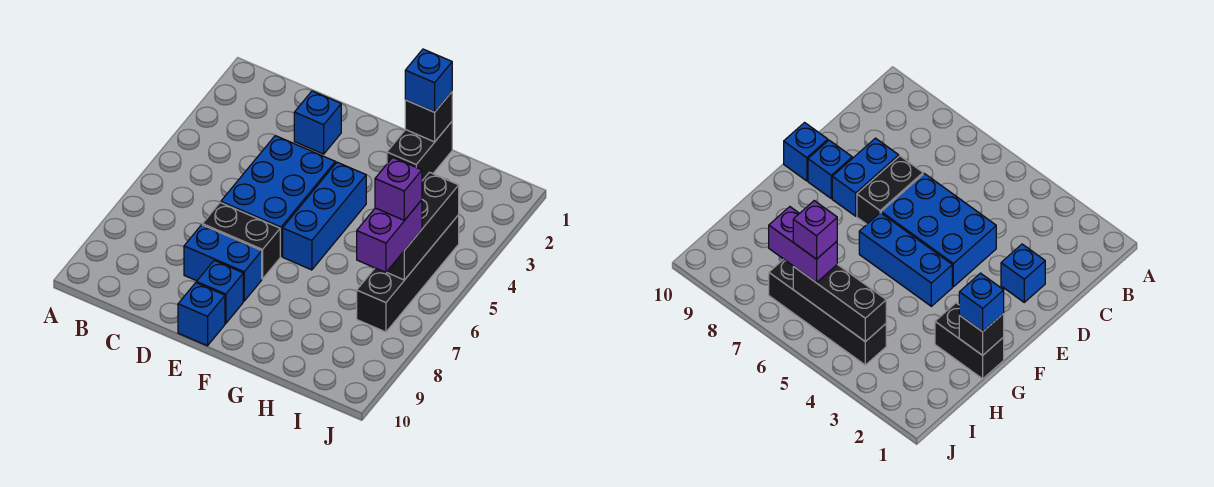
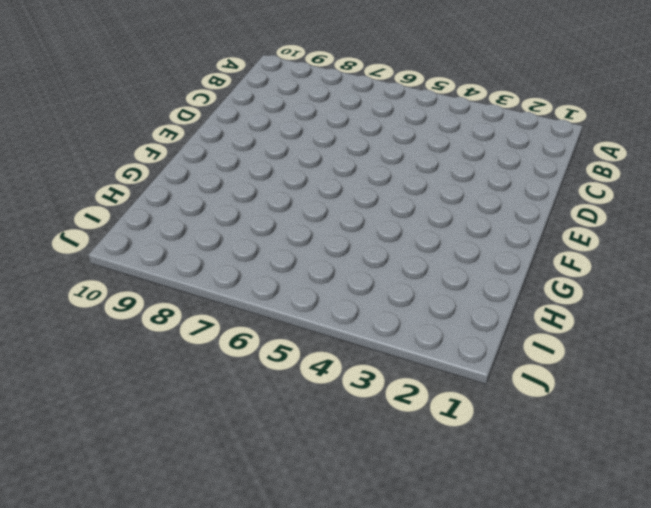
none -> blue brick D2 level 1
none -> blue brick D4:E6 level 1
none -> black brick D7:E7 level 1

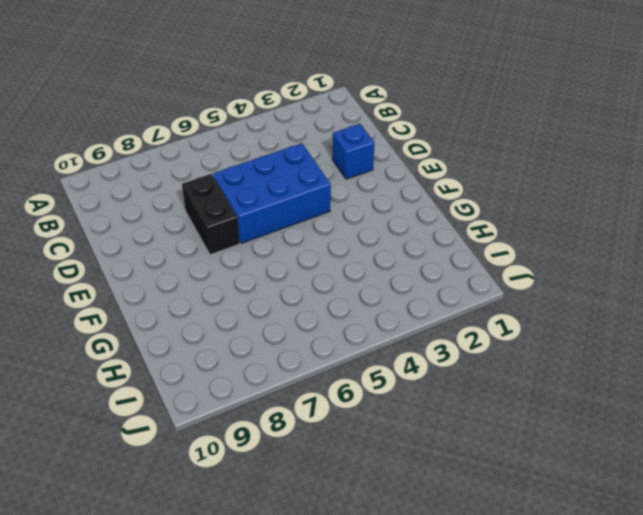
none -> blue brick D8:E8 level 1
none -> blue brick E9 level 1
none -> blue brick E10 level 1

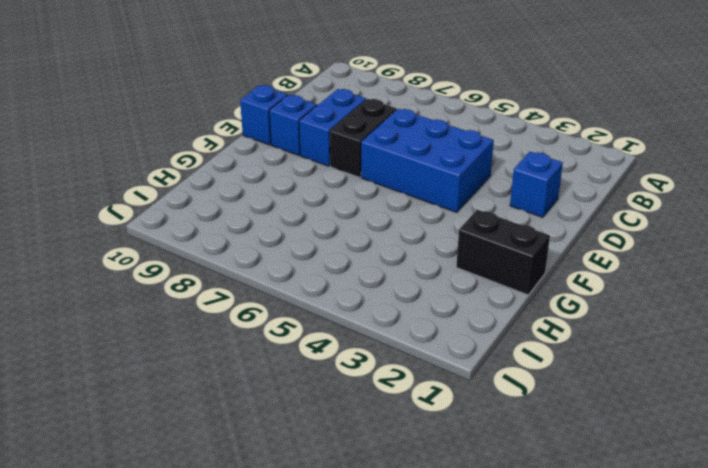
none -> blue brick F4:F6 level 1
none -> black brick I4:I7 level 1
none -> black brick G1 level 2

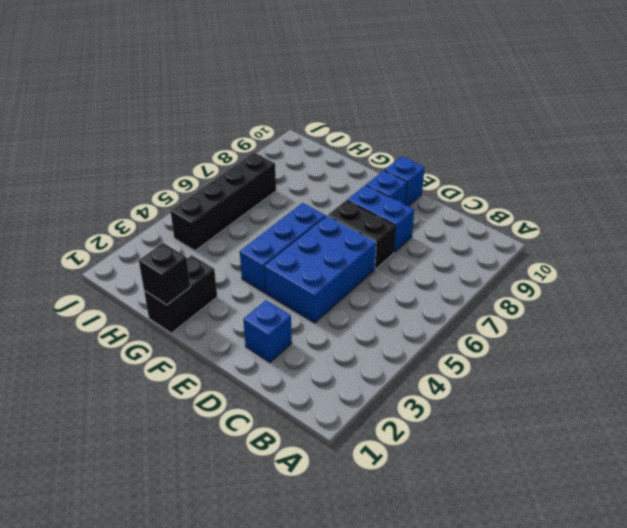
none -> black brick I4:I6 level 2
none -> blue brick G1 level 3
none -> purple brick I6:I7 level 3

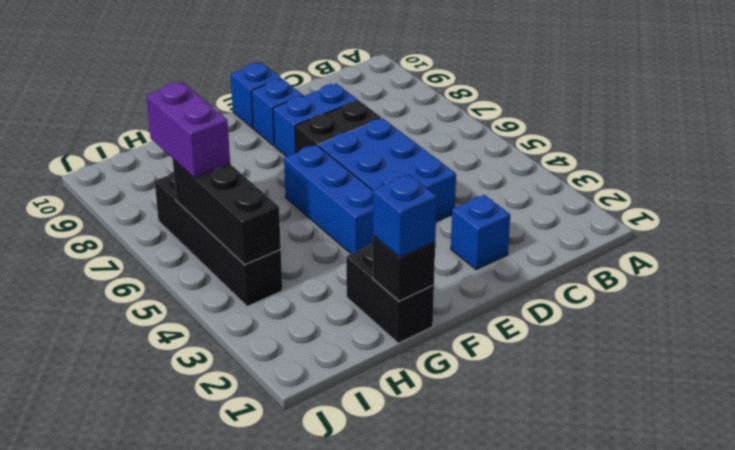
none -> purple brick I6 level 4

